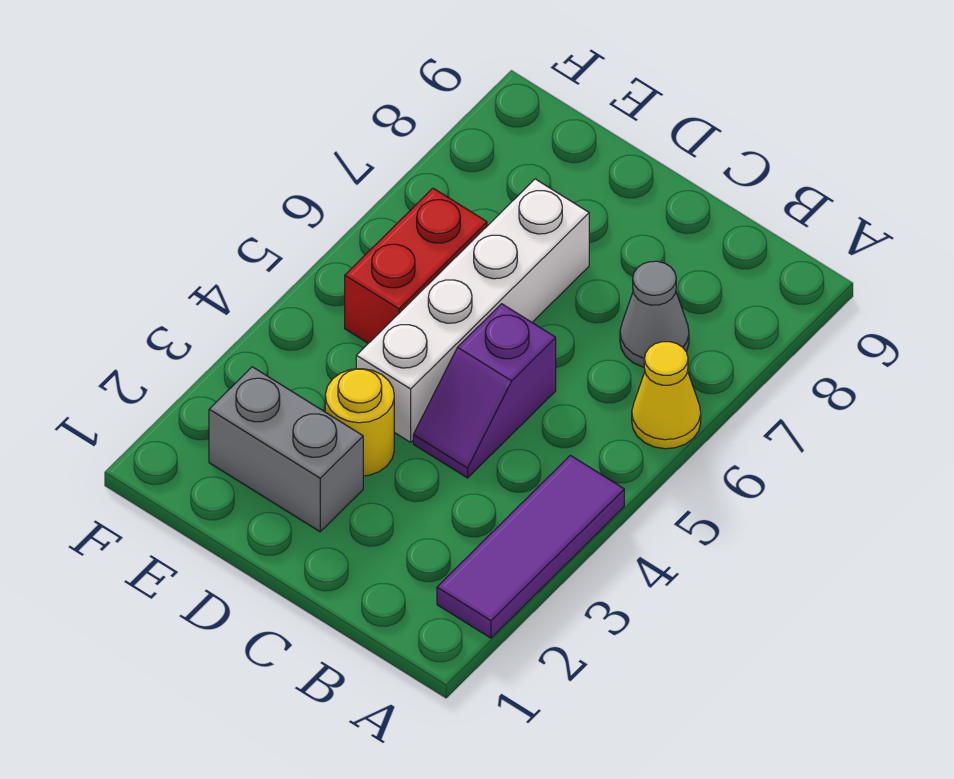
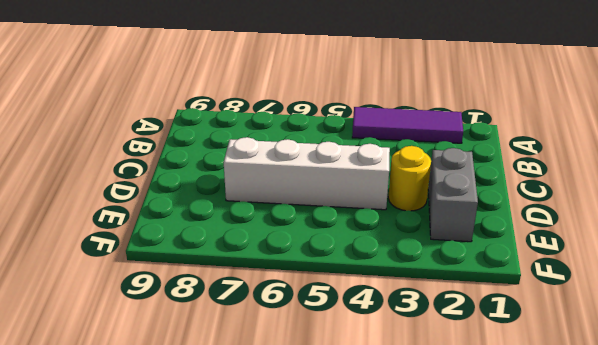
none -> yellow cone A6 level 1
none -> grey cone B7 level 1

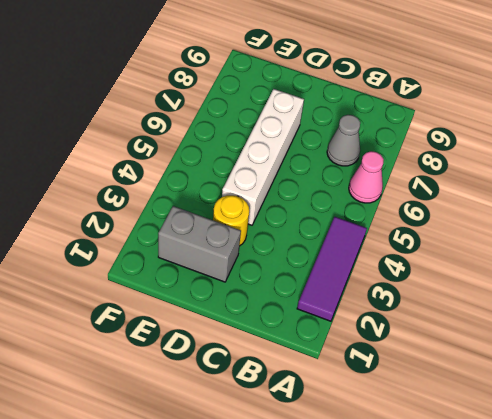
pink cone A6 level 1 -> yellow cone A6 level 1
none -> purple slope C4:C5 level 1 top 5
none -> red brick E5:E6 level 1

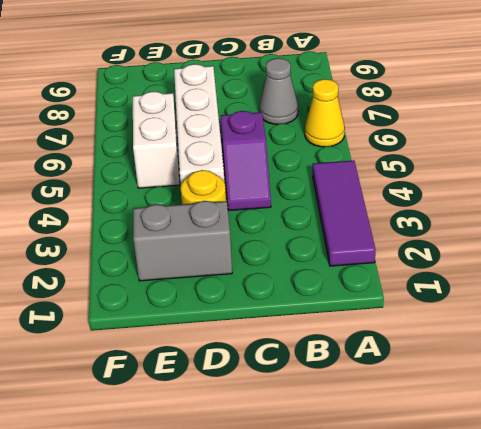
white brick E5:E6 level 1 -> red brick E5:E6 level 1

